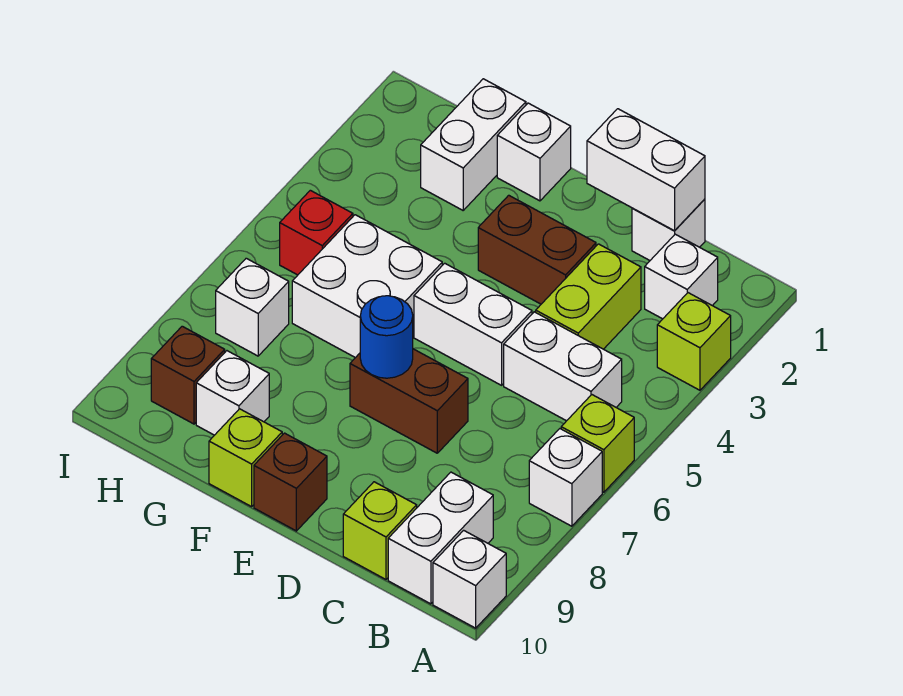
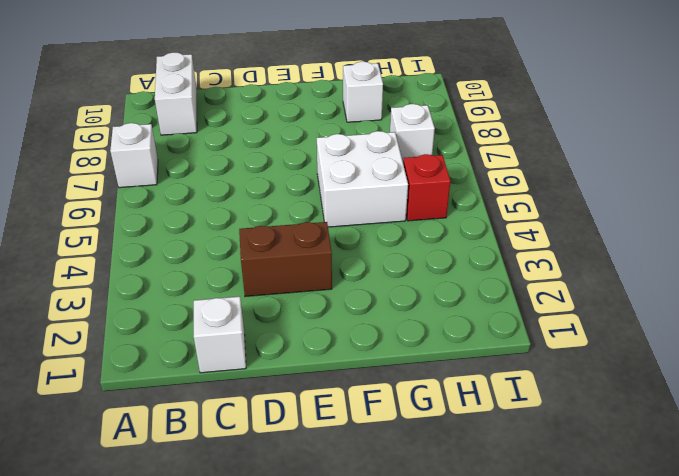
none -> lime brick A3 level 1
none -> lime brick A6 level 1
none -> white brick A10 level 1

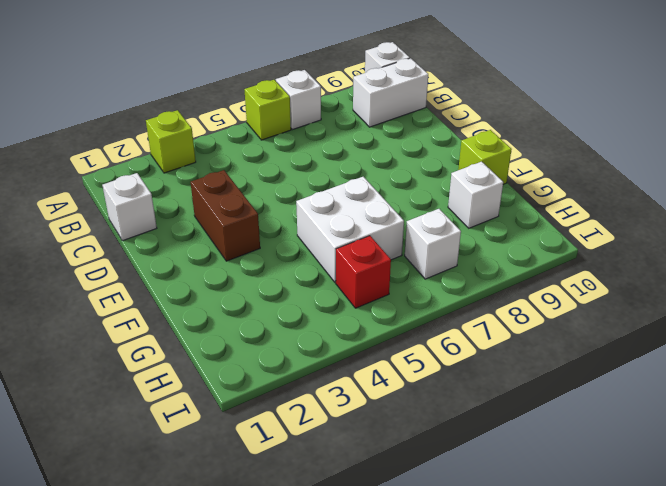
none -> white brick B2 level 1
none -> white brick B5:C5 level 1
none -> lime brick C3:C4 level 1

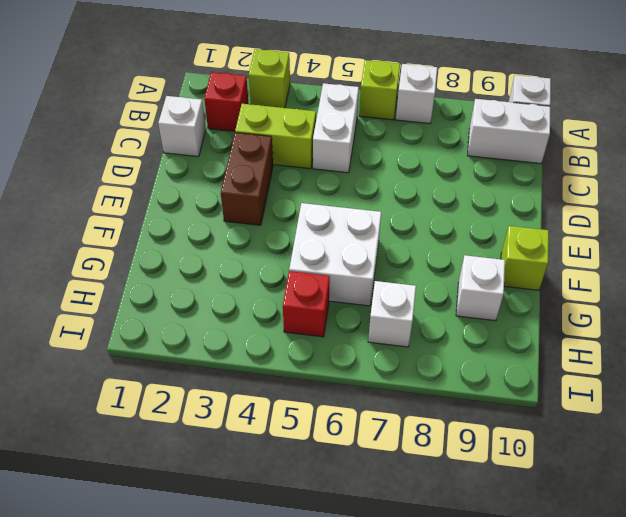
red brick B2 level 1 -> white brick B2 level 1
none -> lime brick C10 level 1
none -> white brick D5:E5 level 1
none -> brown brick D7:E7 level 1

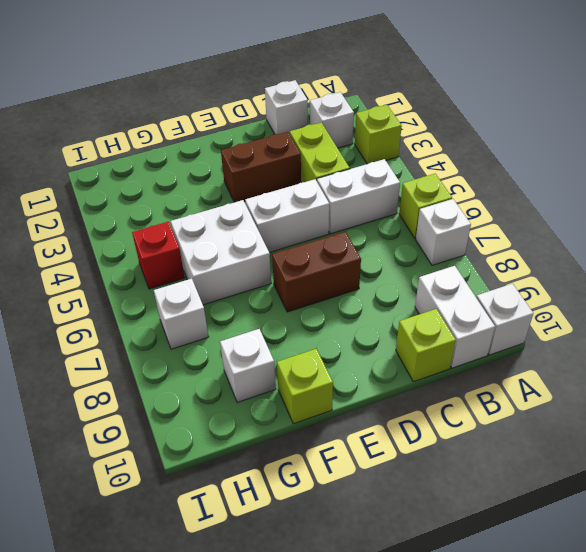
none -> brown brick E10 level 1
none -> white brick F1 level 1
none -> white brick G1:G2 level 1

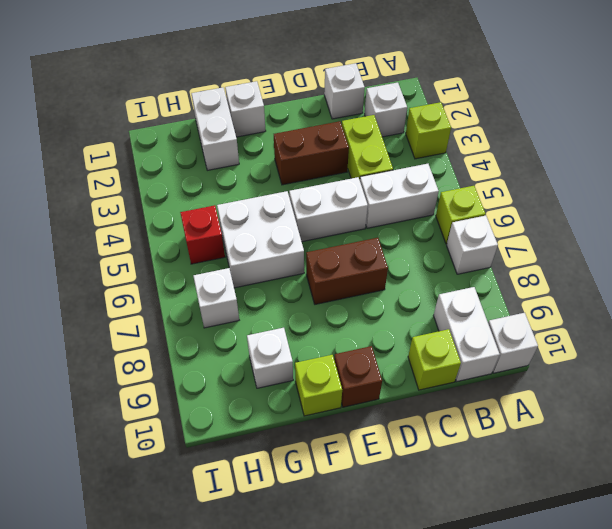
none -> brown brick H9 level 1
none -> white brick C1:D1 level 2
none -> blue round brick E7 level 2

